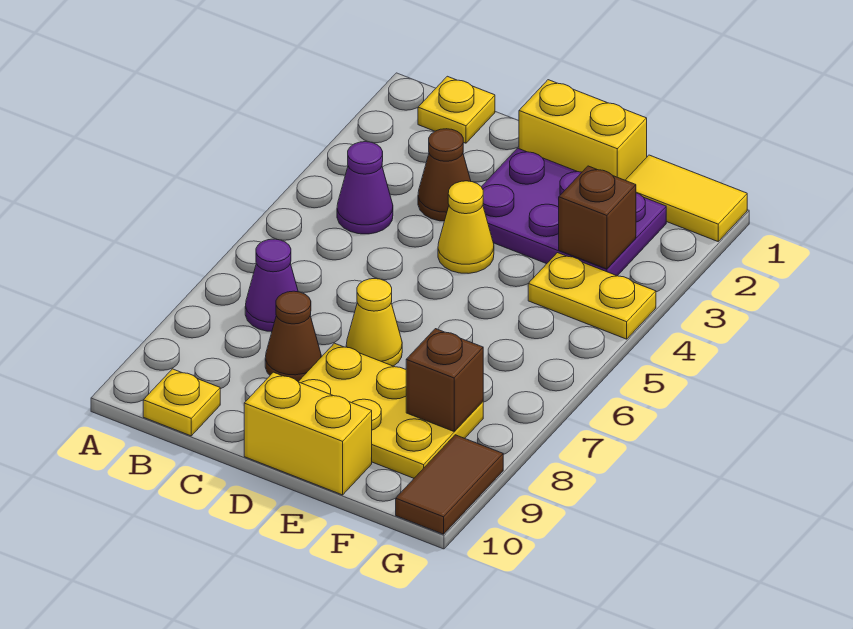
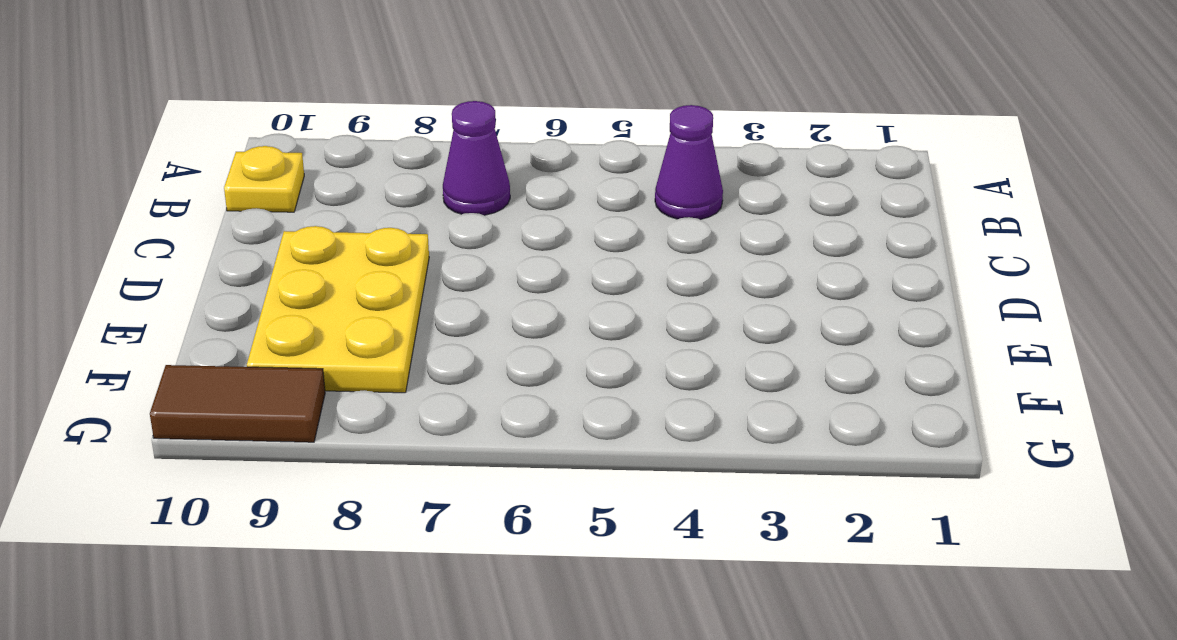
none -> yellow plate B1 level 1
none -> brown cone C3 level 1
none -> brown cone C8 level 1

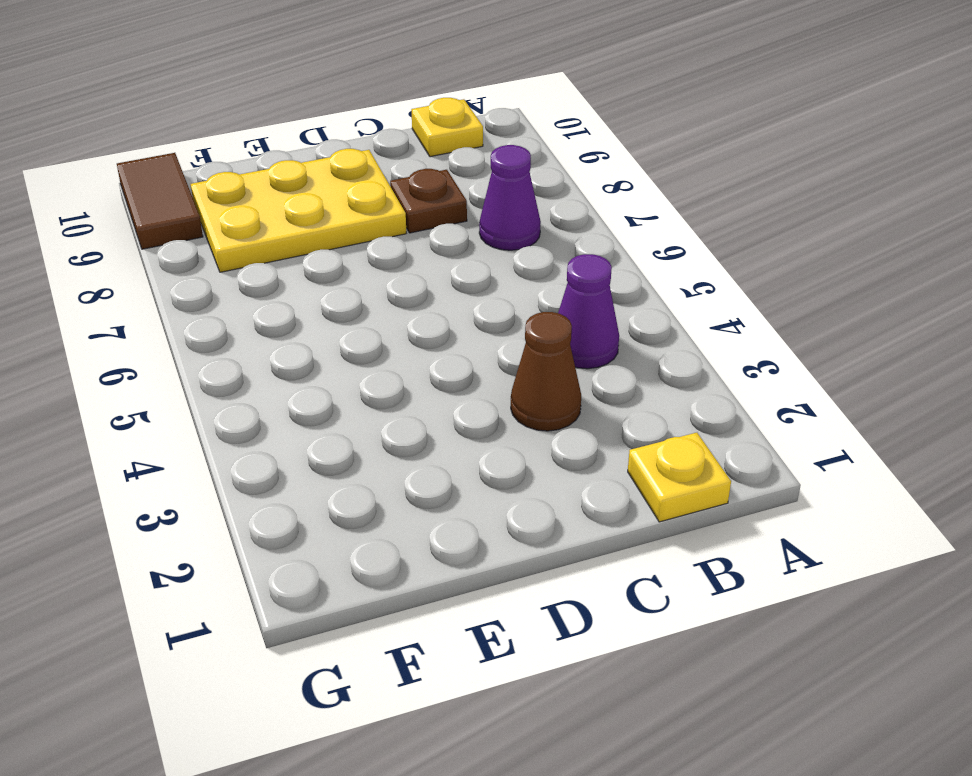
brown plate C8 level 1 -> brown cone C8 level 1
none -> yellow brick D1:E1 level 1
none -> purple plate D2:F3 level 1
none -> yellow cone D4 level 1

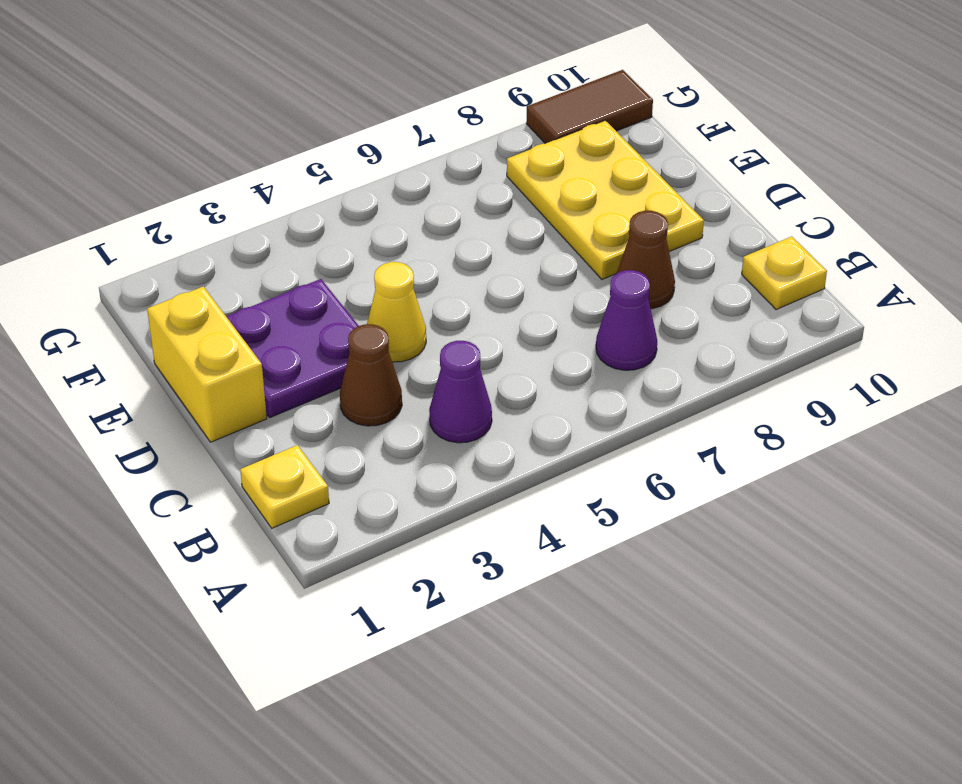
purple plate D2:E3 level 1 -> purple plate D2:F3 level 1
none -> yellow cone D7 level 1
none -> yellow brick D10:E10 level 1
none -> yellow tile F1:G1 level 1

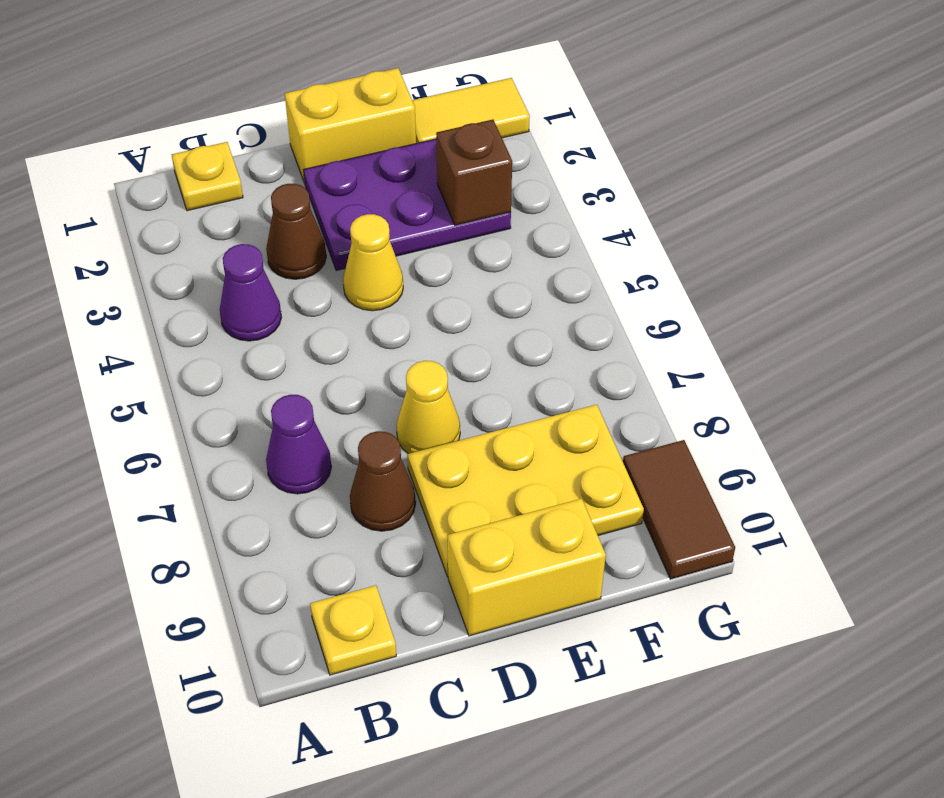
none -> yellow plate F4:G4 level 1
none -> brown brick F8 level 2

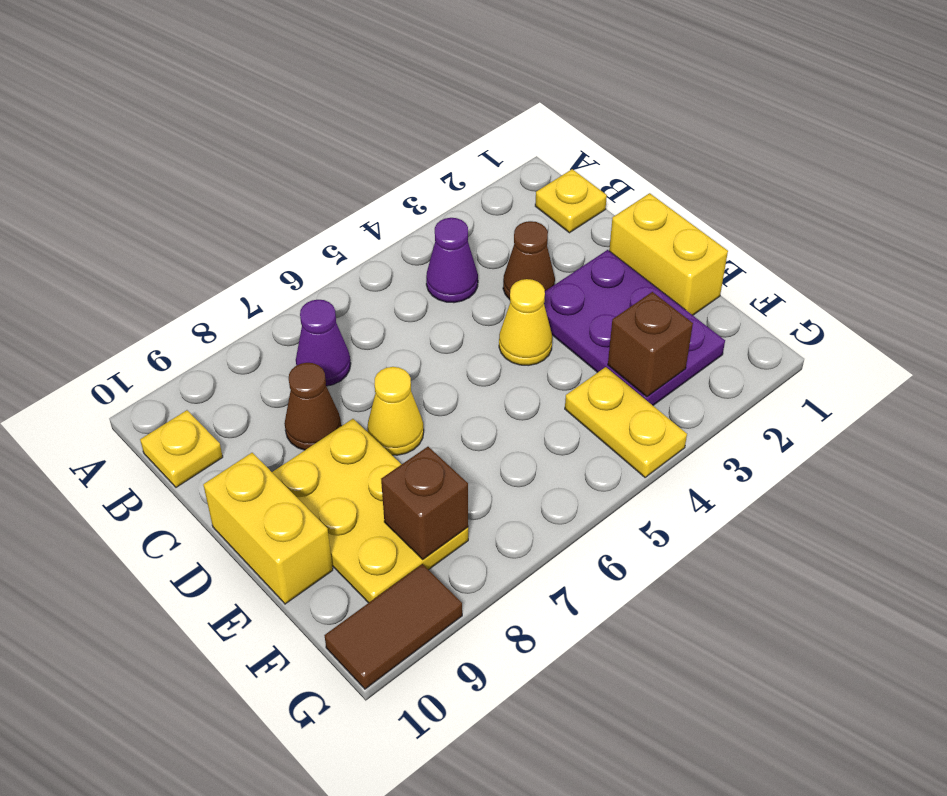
none -> yellow tile F1:G1 level 1

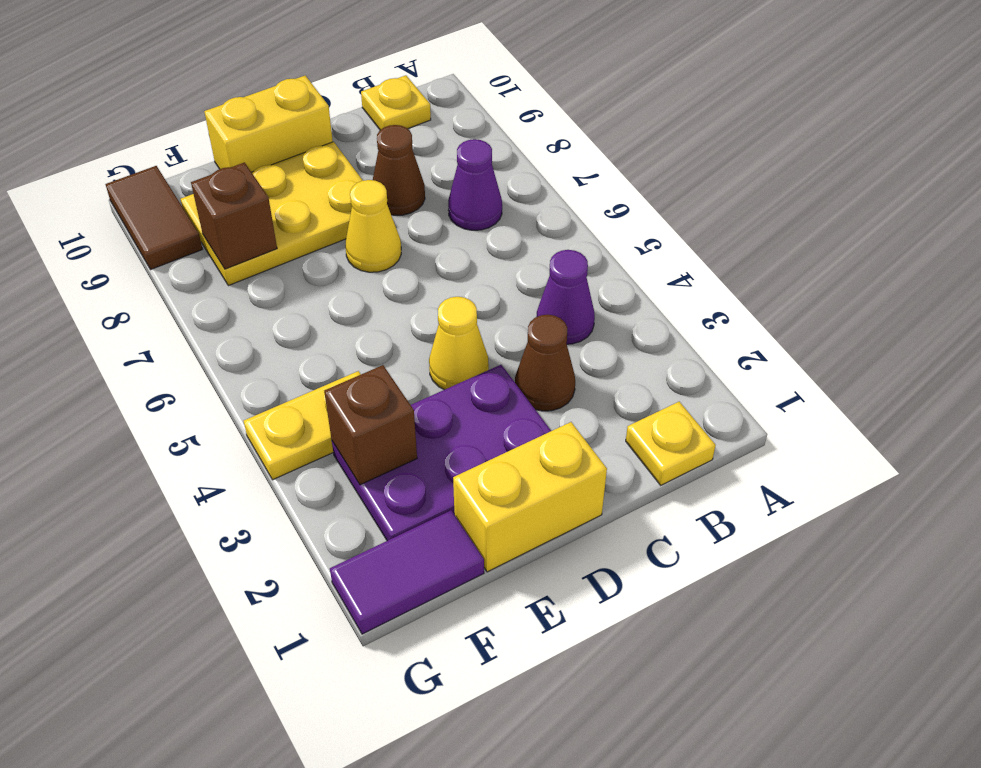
purple tile F1:G1 level 1 -> yellow tile F1:G1 level 1

